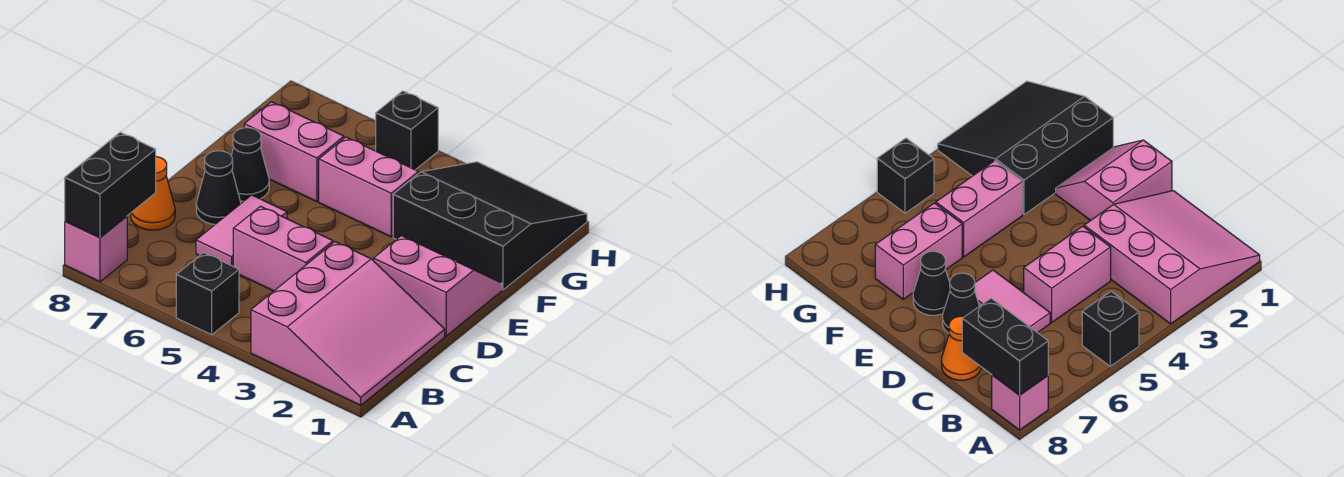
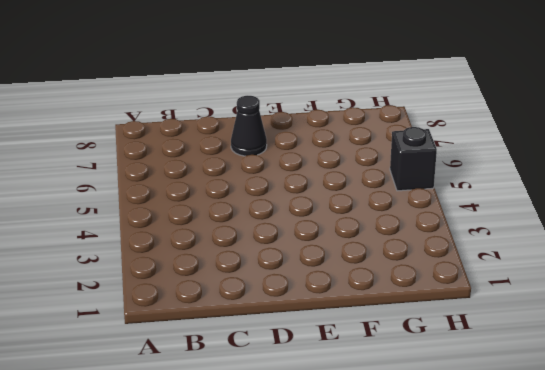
none -> pink slope A1:C3 level 1 top 3
none -> black brick A5 level 1
none -> pink brick A8 level 1

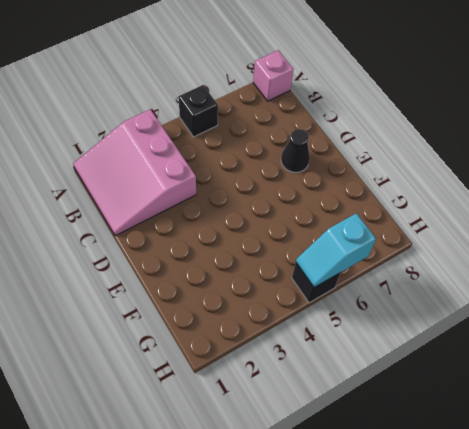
cyan slope H5:H6 level 2 top 6 -> none
none -> pink brick C4:C5 level 1
none -> pink tile C6:D6 level 1
none -> orange cone C8 level 1

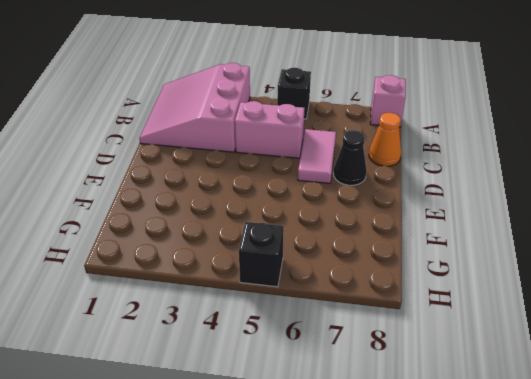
none -> pink slope D1:E2 level 1 top D
none -> black cone E7 level 1
none -> black slope F1:H3 level 1 top F

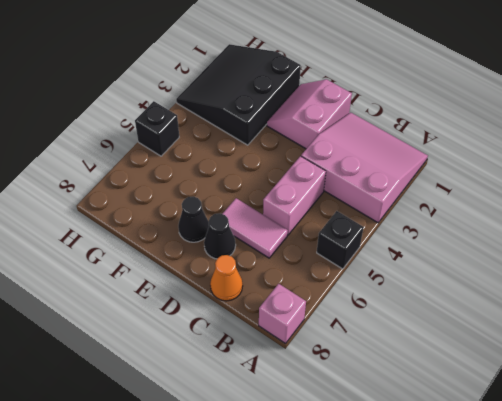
none -> pink brick F4:F5 level 1
none -> pink brick F6:F7 level 1
none -> black brick A8:B8 level 2

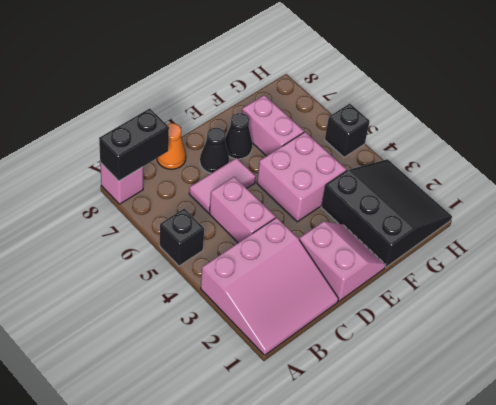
pink brick E4:F5 level 1 -> pink brick F4:F5 level 1

